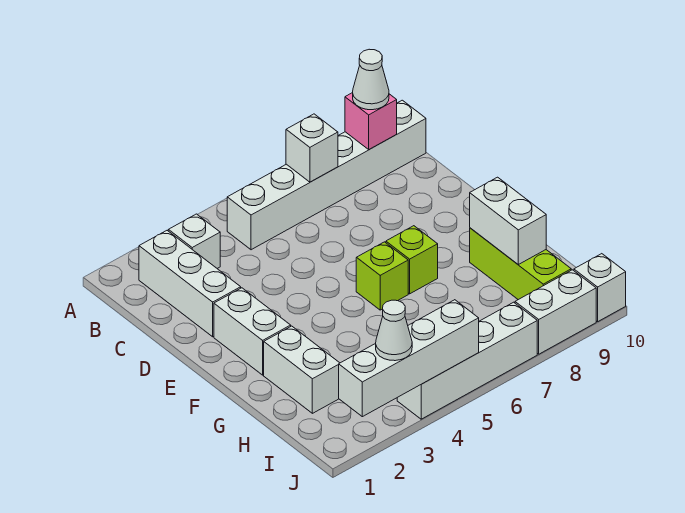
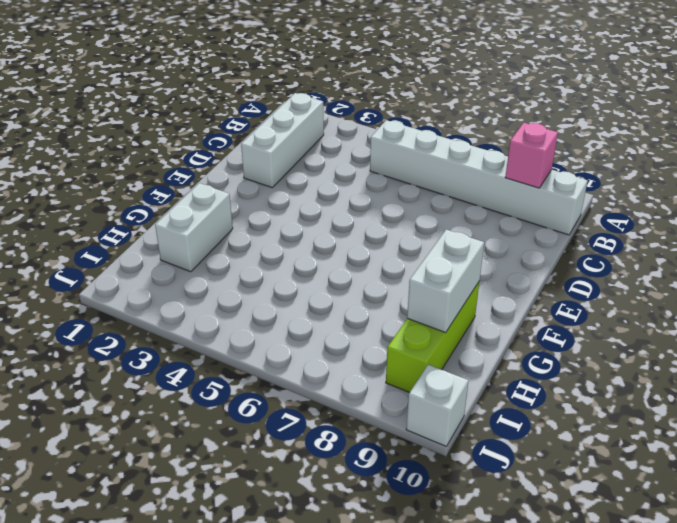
none -> white brick B3 level 1
none -> white brick E2:F2 level 1
none -> lime brick F6 level 1

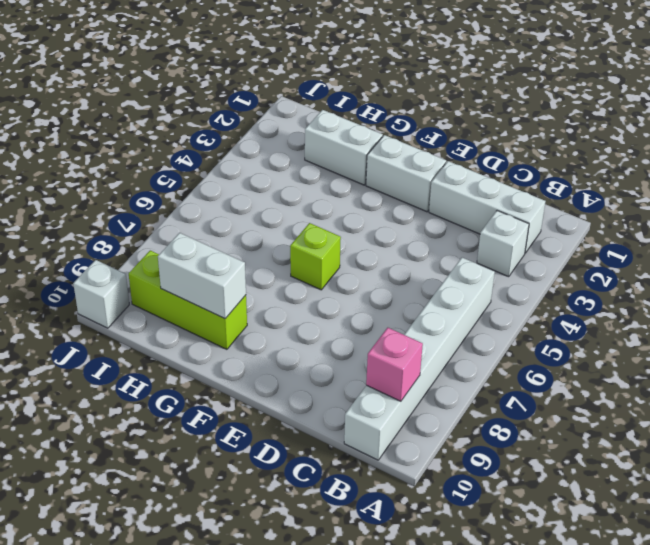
none -> lime brick F7 level 1
none -> white brick J4:J7 level 1
none -> white brick J8:J9 level 1

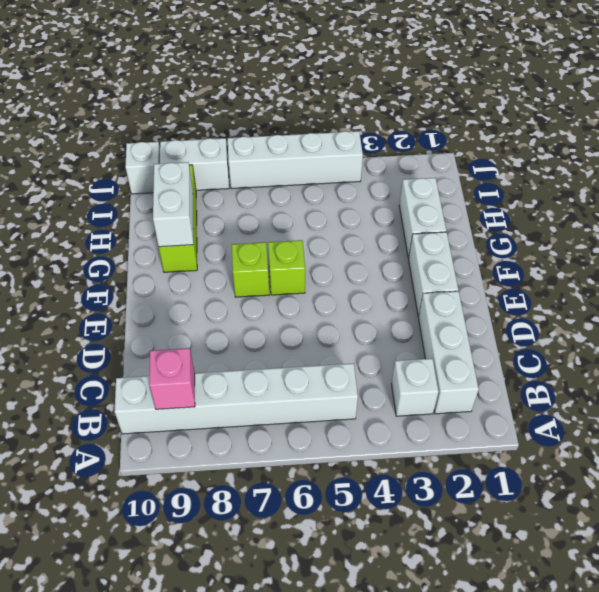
none -> white brick B7 level 2
none -> white brick J2:J5 level 2
none -> white cone B9 level 3

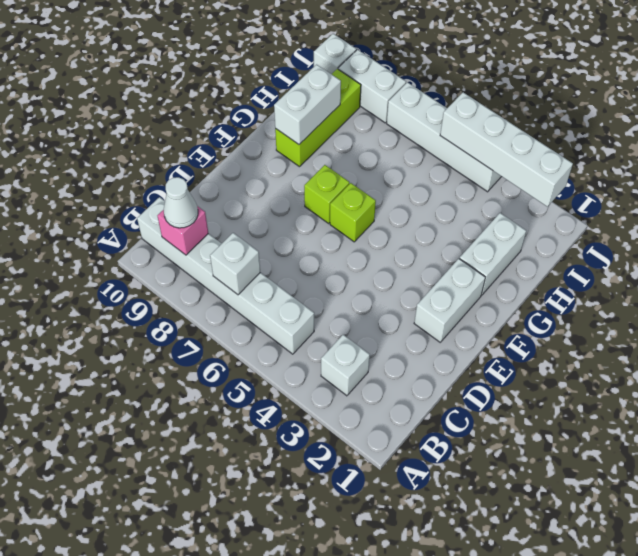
none -> white brick B2:D2 level 1
none -> white cone J3 level 3

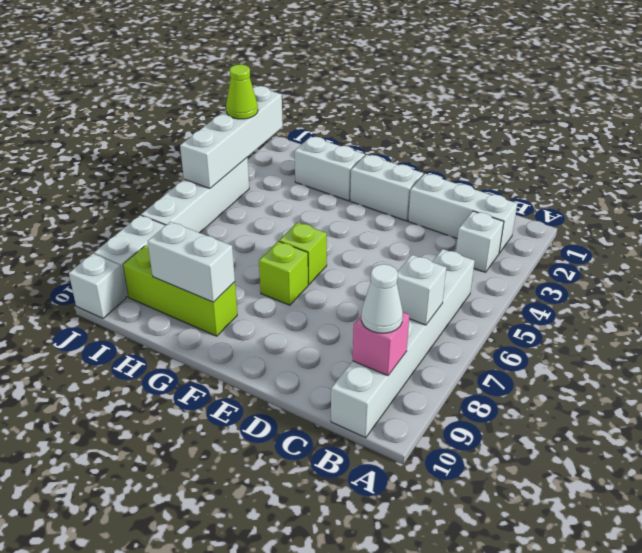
lime cone J3 level 3 -> white cone J3 level 3

